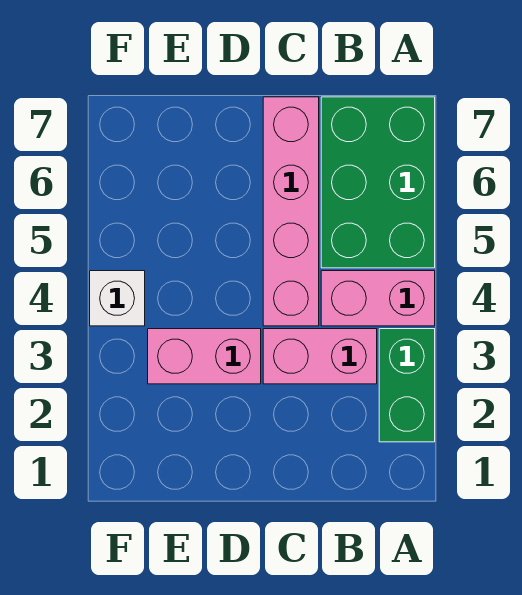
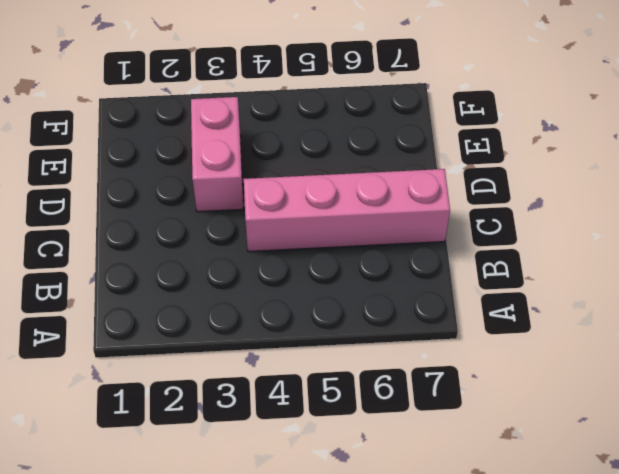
none -> green brick A2:A3 level 1
none -> pink brick A4:B4 level 1

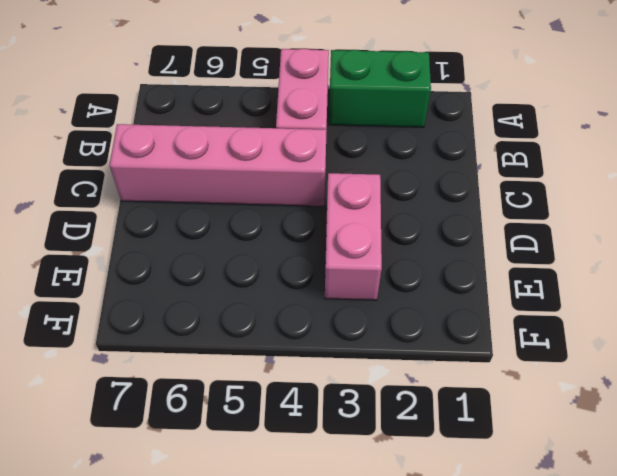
none -> green brick A5:B7 level 1
none -> pink brick B3:C3 level 1

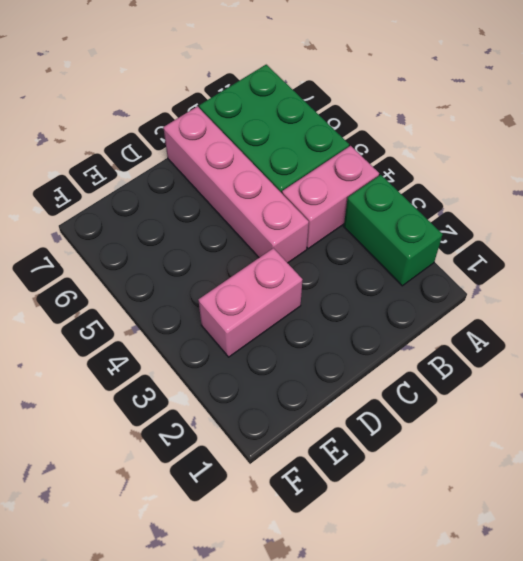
none -> pink brick B3:C3 level 1
none -> white brick F4 level 1

